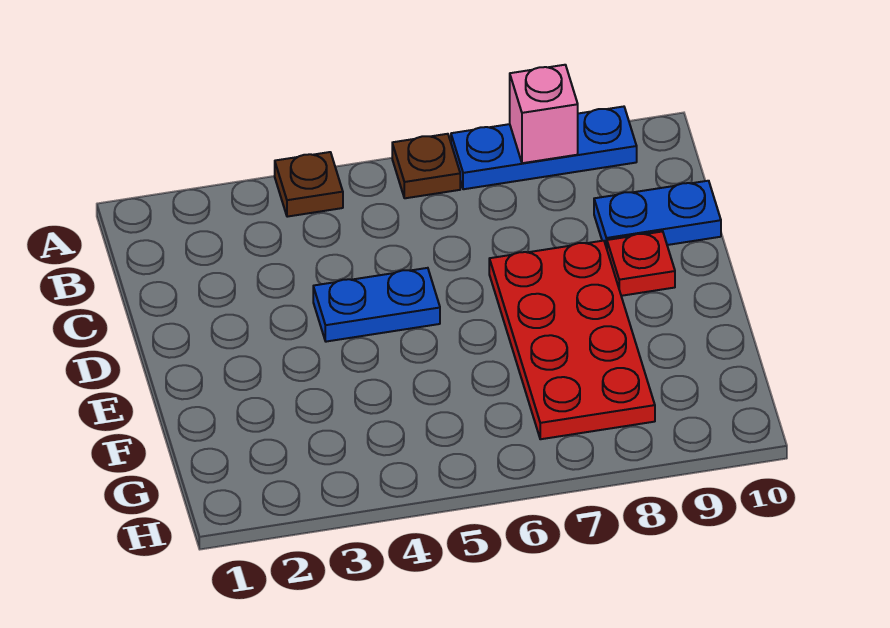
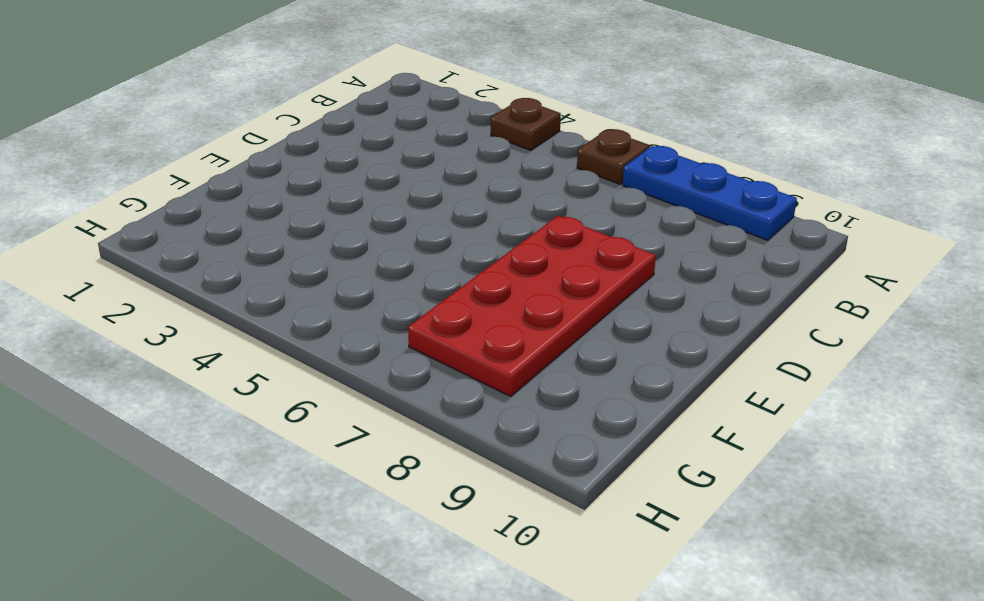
none -> blue plate C9:C10 level 1
none -> blue plate D4:D5 level 1

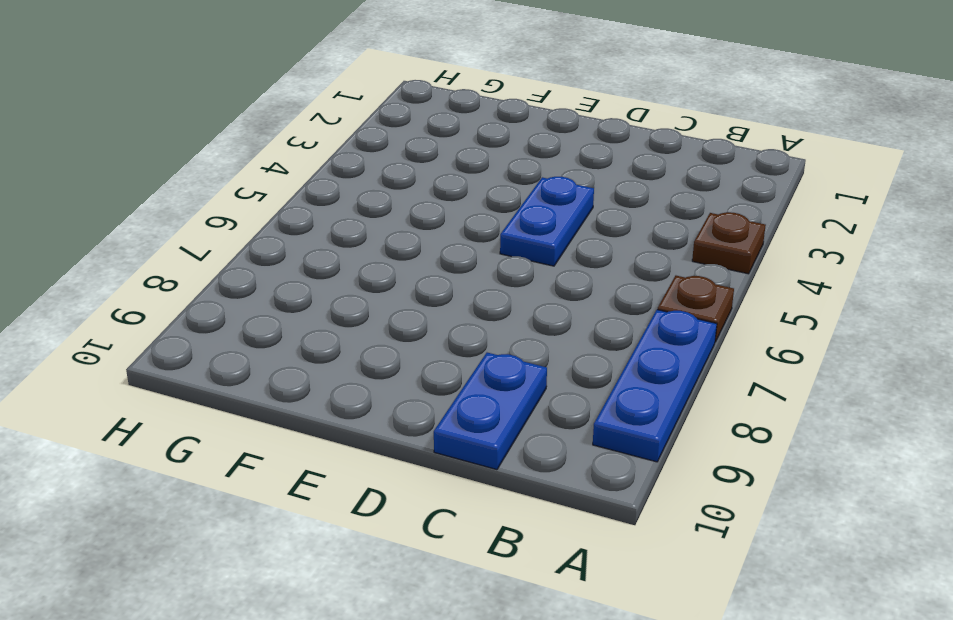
none -> red plate D7:G8 level 1
none -> red plate D9 level 1

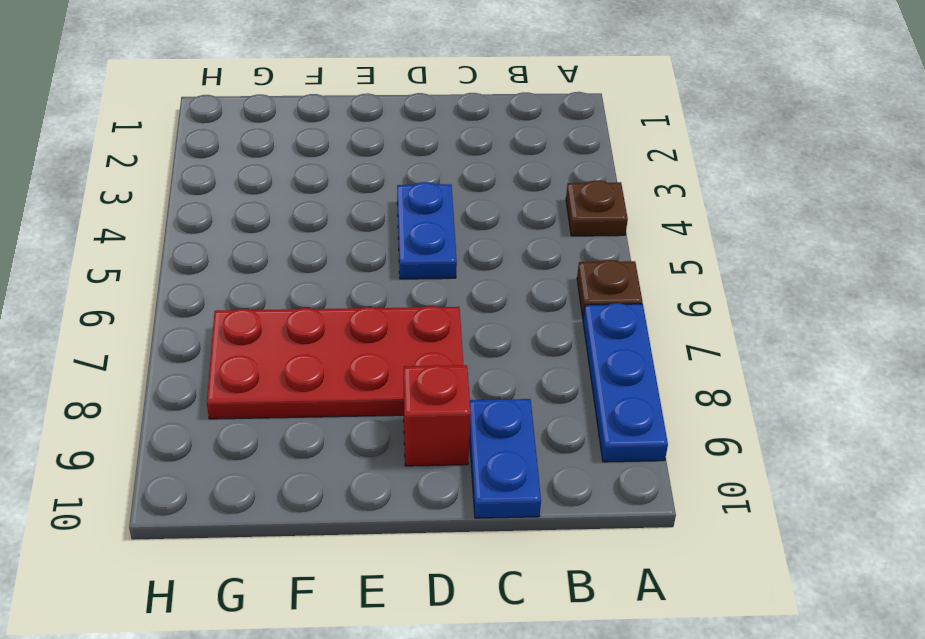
red brick D9 level 1 -> red plate D9 level 1
none -> pink brick A8 level 2

